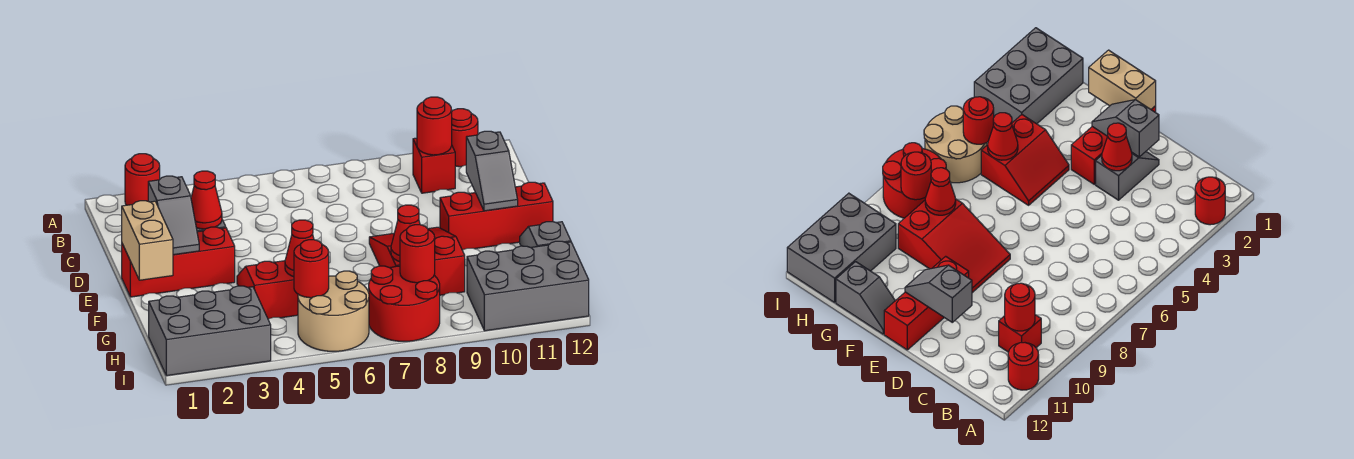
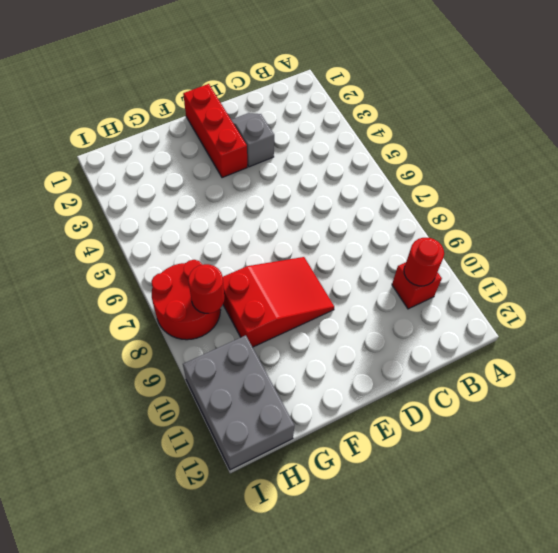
none -> red round brick A2 level 1
none -> red round brick A11 level 1
none -> red brick E10:E12 level 1

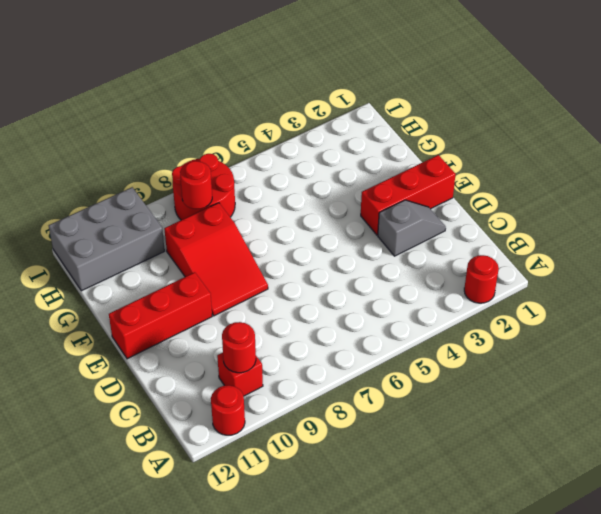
none -> red slope F4:G5 level 1 top G
none -> grey slope F12:G12 level 1 top G
none -> grey brick H1:I3 level 1

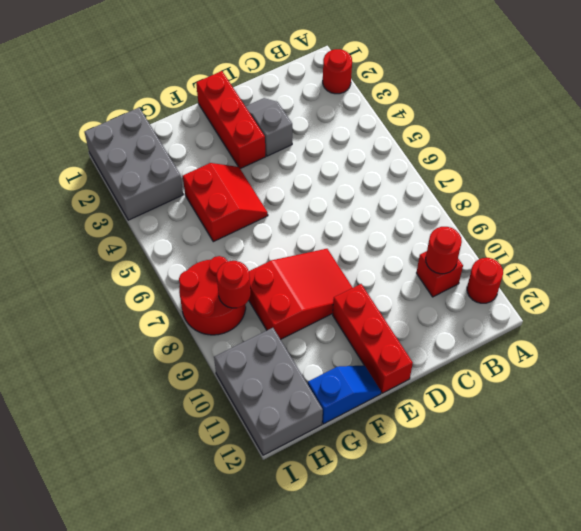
blue slope F12:G12 level 1 top G -> grey slope F12:G12 level 1 top G
none -> tan round brick H5:I6 level 1
none -> grey slope D2:E2 level 2 top D
none -> red cone D3 level 2

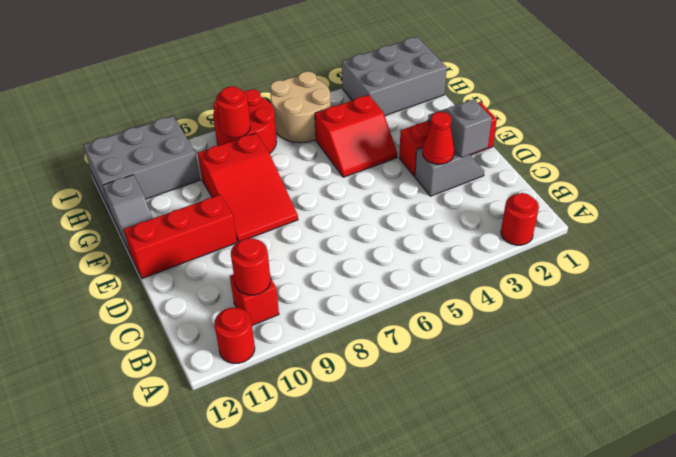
none -> grey slope D11:E11 level 2 top D
none -> tan brick E1:F1 level 2
none -> red cone G5 level 2

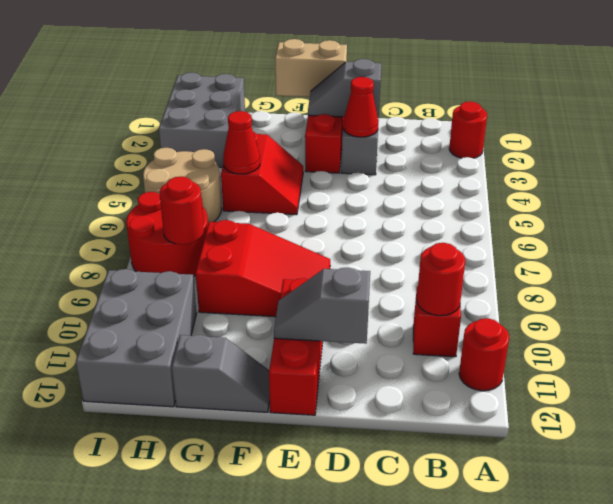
none -> red cone G8 level 2
none -> red round brick H5 level 2

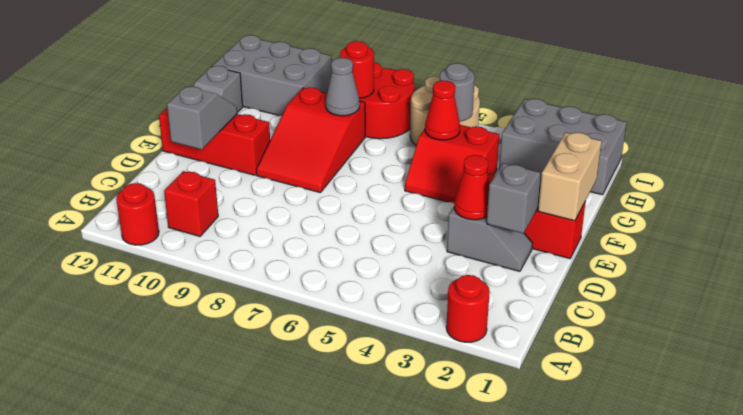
grey cone G8 level 2 -> red cone G8 level 2
grey round brick H5 level 2 -> red round brick H5 level 2
none -> red round brick B10 level 2

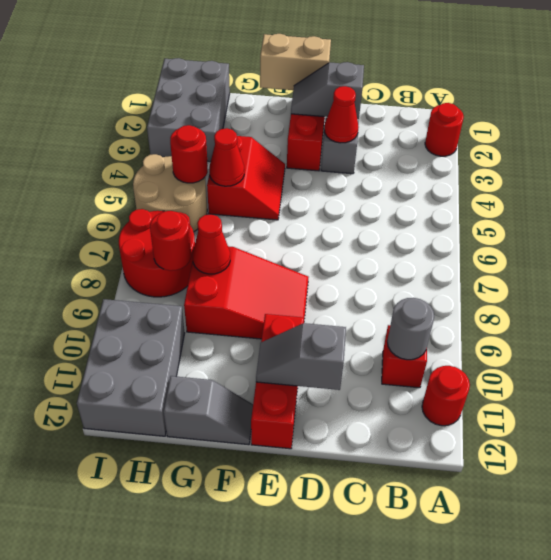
grey round brick B10 level 2 -> red round brick B10 level 2

